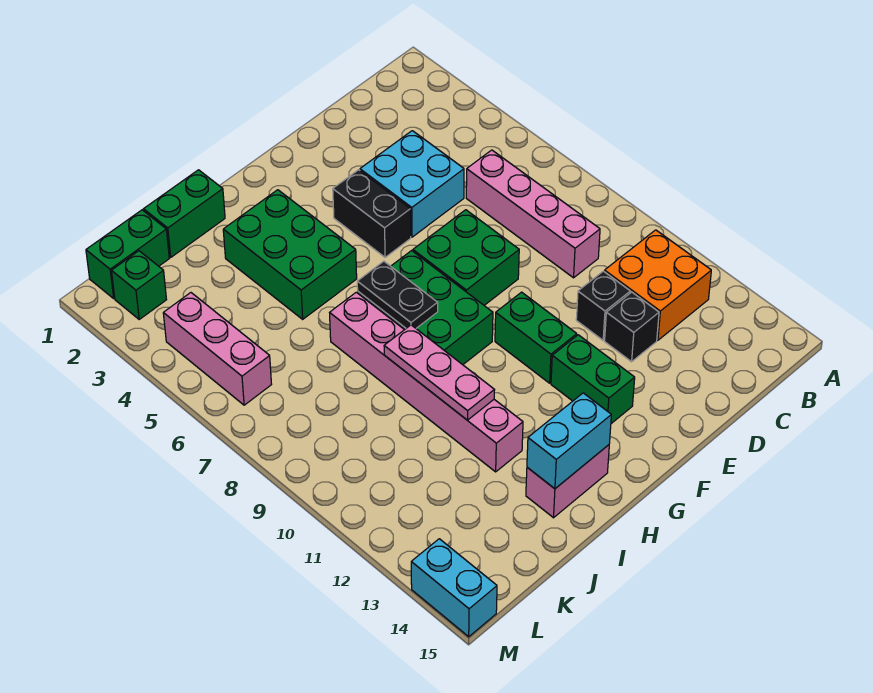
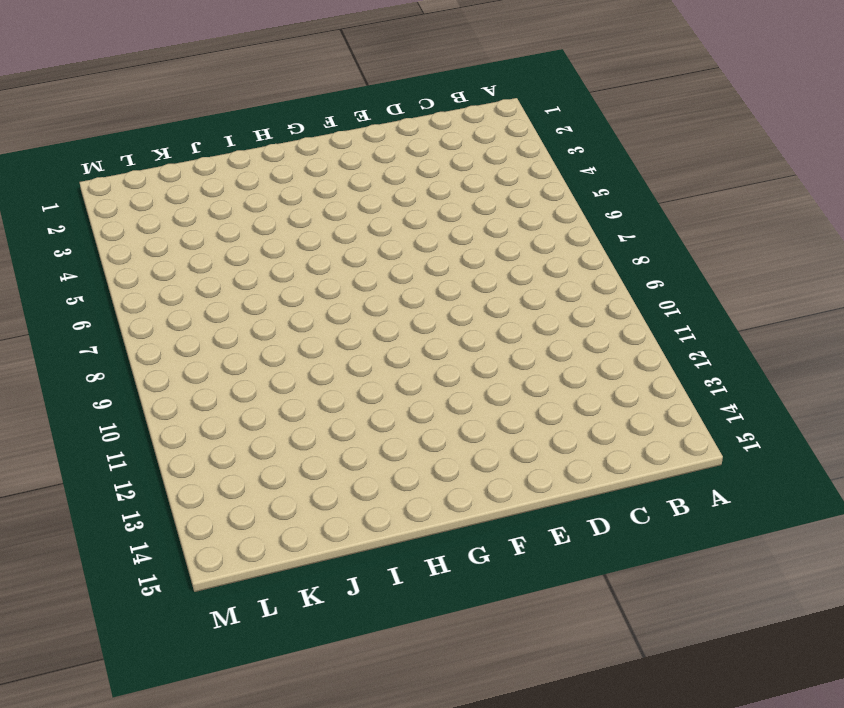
none -> orange brick B11:C12 level 1
none -> pink brick C6:C9 level 1
none -> cyan brick D4:E5 level 1

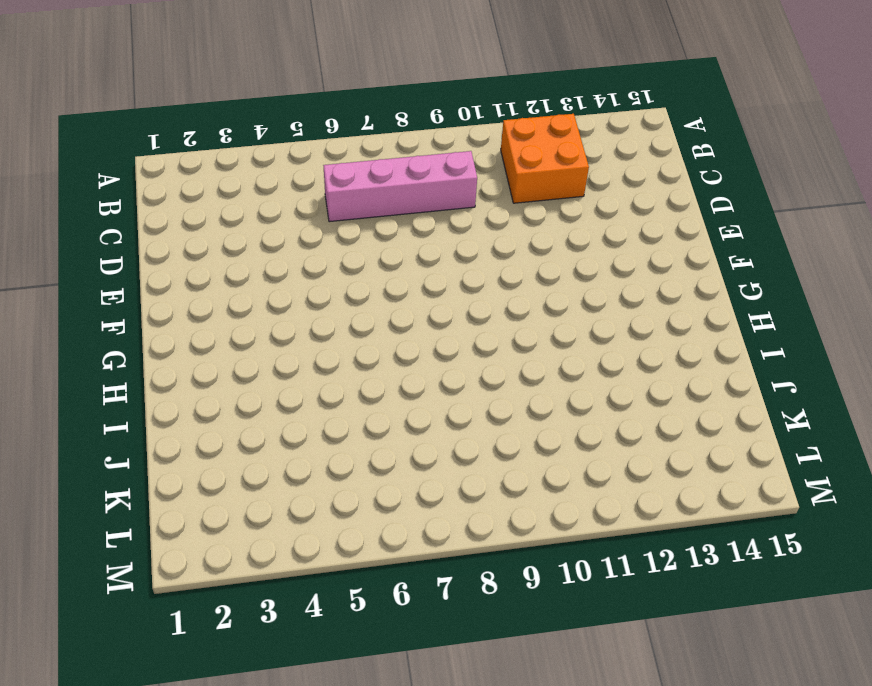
none -> cyan brick D4:E5 level 1
none -> black brick D11 level 1
none -> black brick D12 level 1

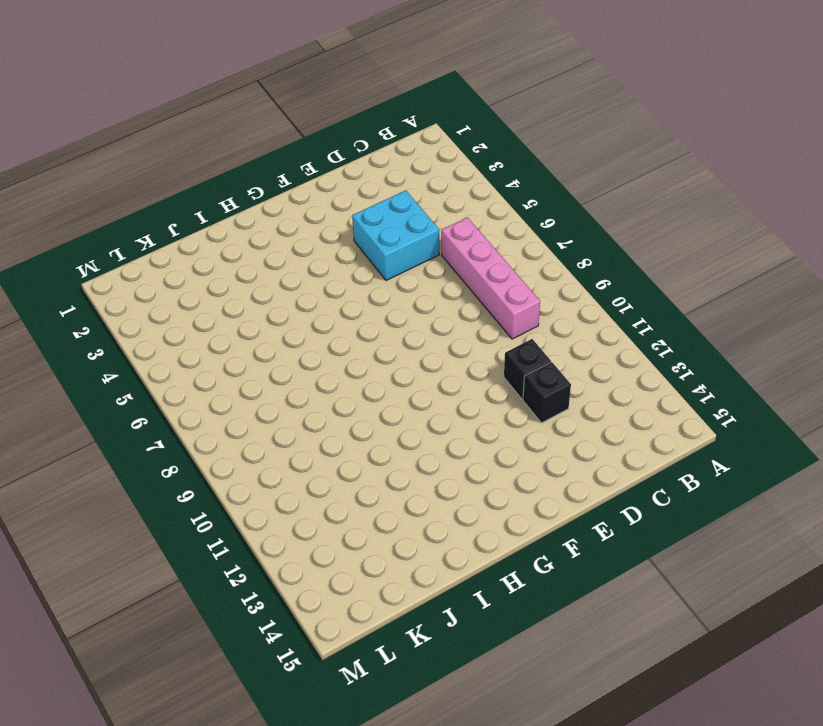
none -> orange brick B11:C12 level 1
none -> green brick E7:F8 level 1
none -> black brick F4:F5 level 1

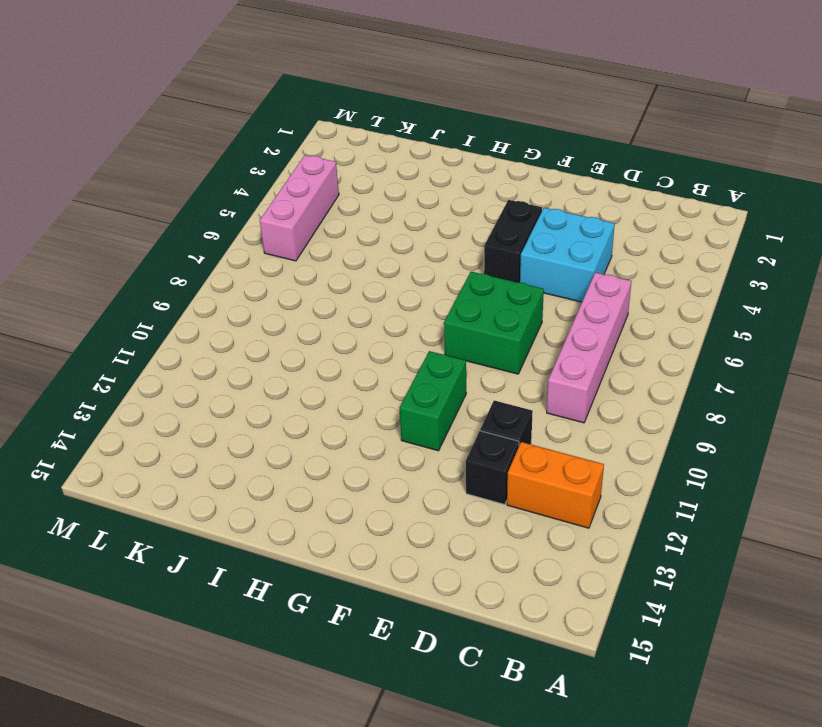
orange brick B12:C12 level 1 -> orange brick B11:C12 level 1
none -> green brick F12:F13 level 1
none -> green brick G7:H9 level 1
none -> green brick H3:I5 level 1

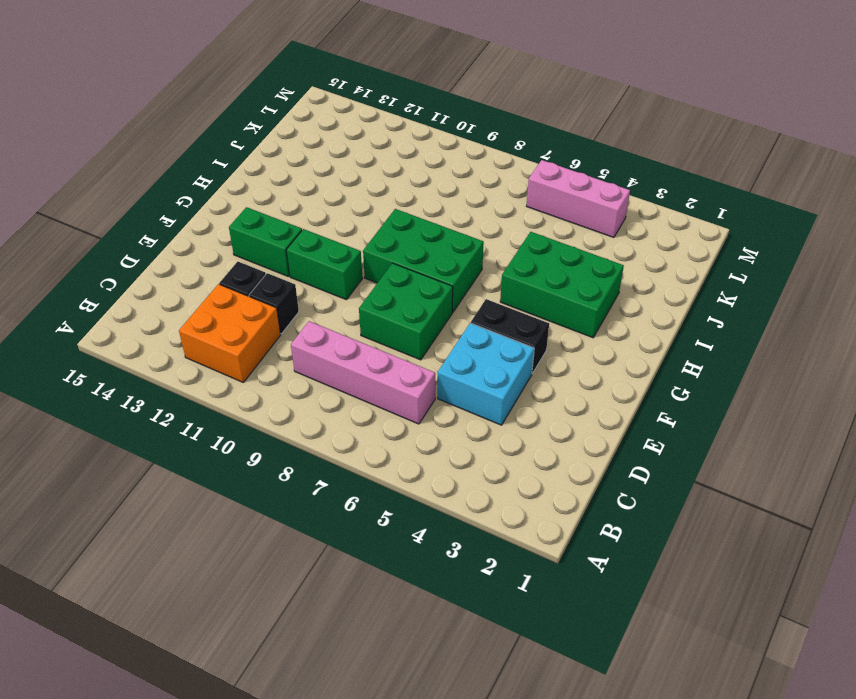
none -> pink brick H14:I14 level 1
none -> green brick I1:J1 level 1
none -> pink brick I7:I12 level 1

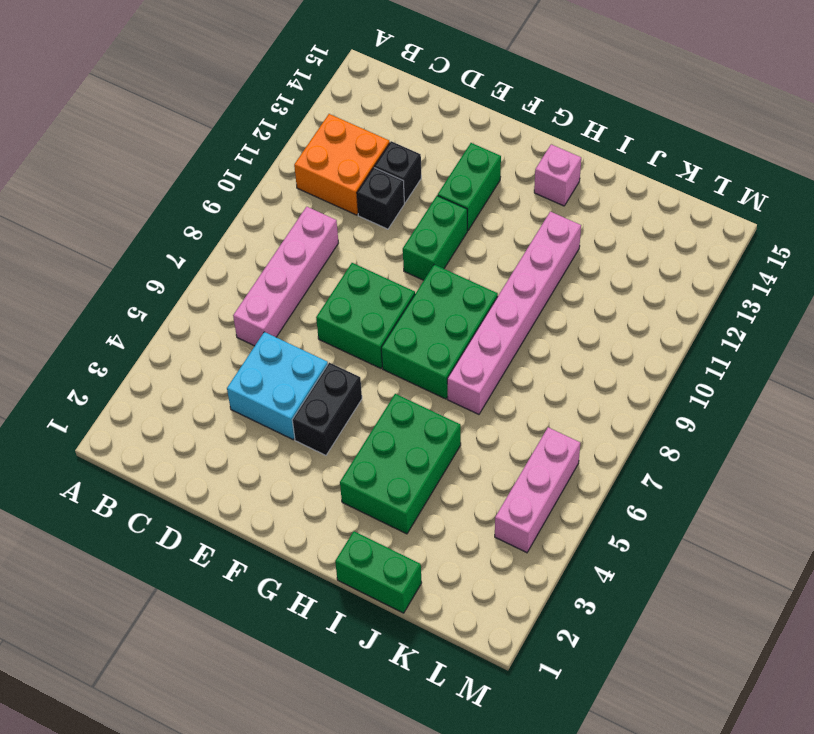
pink brick H14 level 1 -> pink brick H14:I14 level 1
none -> green brick K1:L1 level 1
none -> green brick L2 level 1
none -> cyan brick M14:M15 level 1

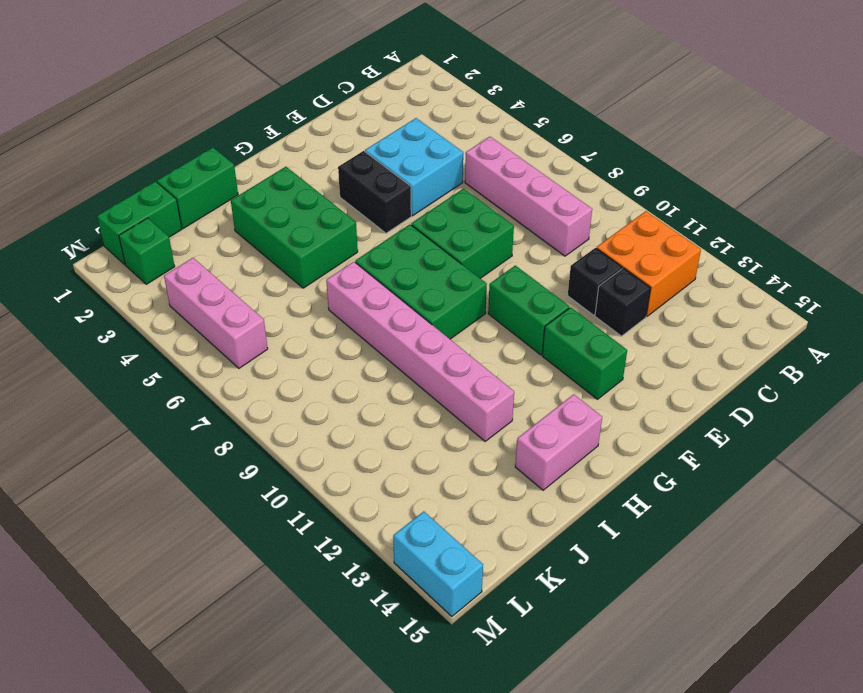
none -> black plate H7:H8 level 2
none -> cyan brick H14:I14 level 2
none -> pink plate I9:I11 level 2

